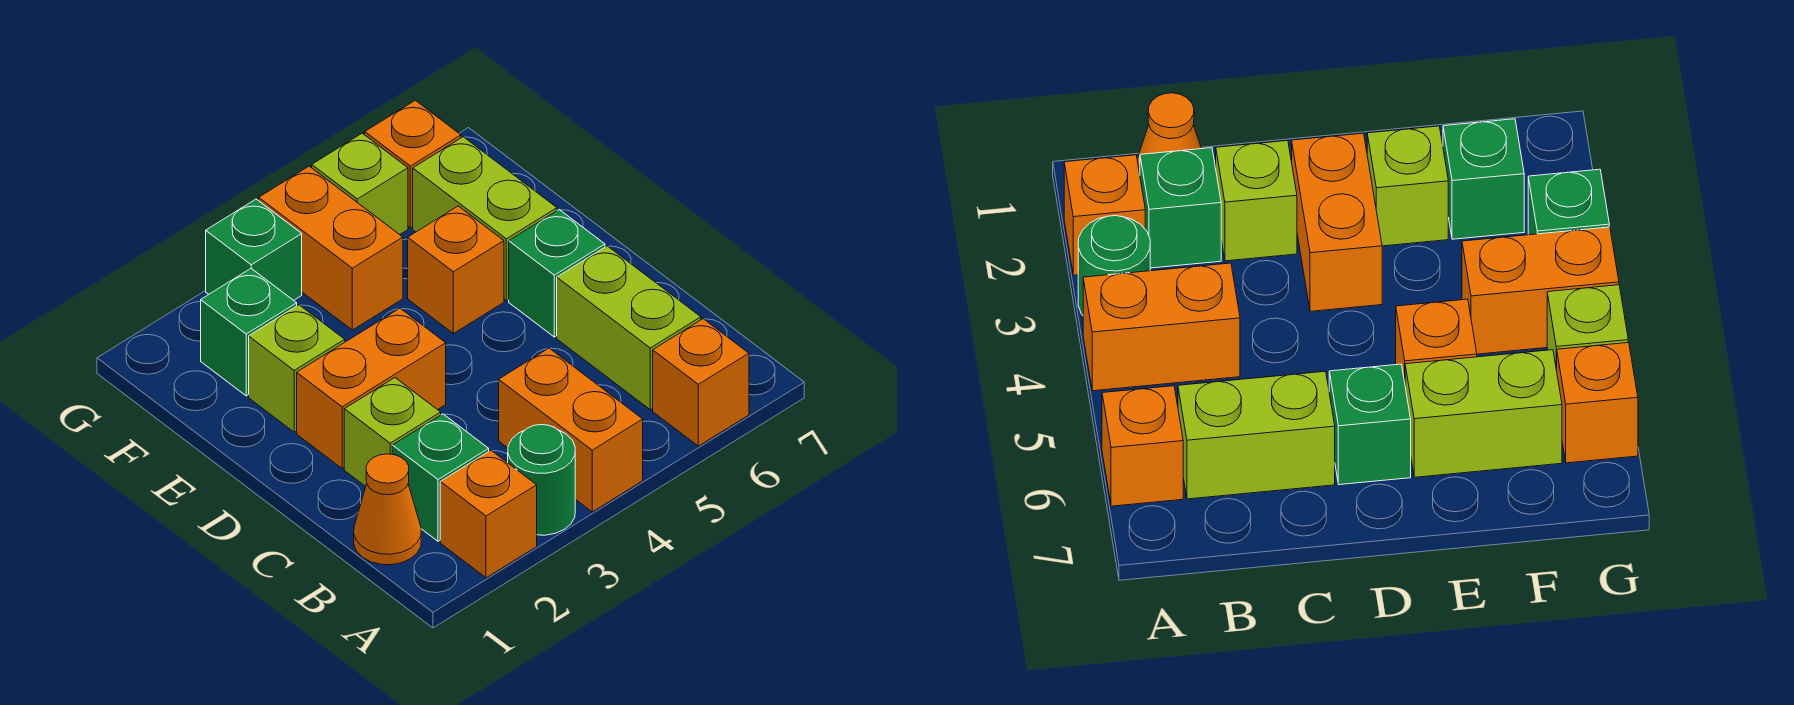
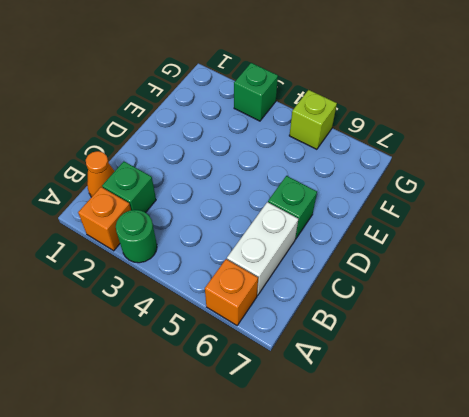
white brick B6:C6 level 1 -> lime brick B6:C6 level 1
none -> orange brick A4:B4 level 1
none -> lime brick C2 level 1
none -> orange brick D2:D3 level 1

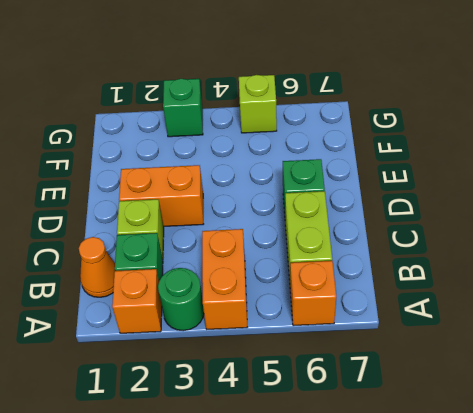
none -> lime brick E2 level 1
none -> orange brick E5 level 1
none -> lime brick E6:F6 level 1

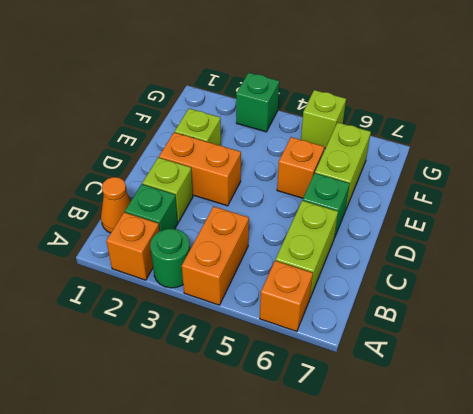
none -> green brick F2 level 1
none -> orange brick F4:G4 level 1
none -> orange brick G6 level 1

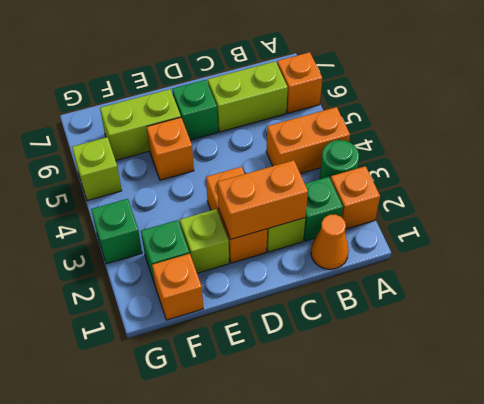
orange brick C2:D2 level 2 -> orange brick F4:G4 level 1
orange brick F1 level 1 -> orange brick G6 level 1

